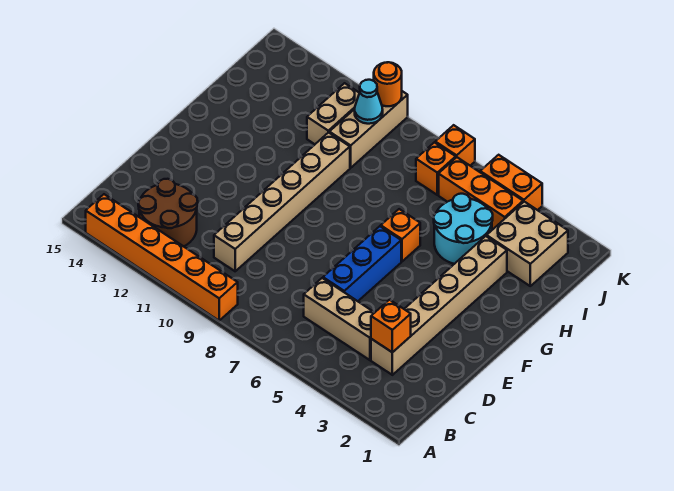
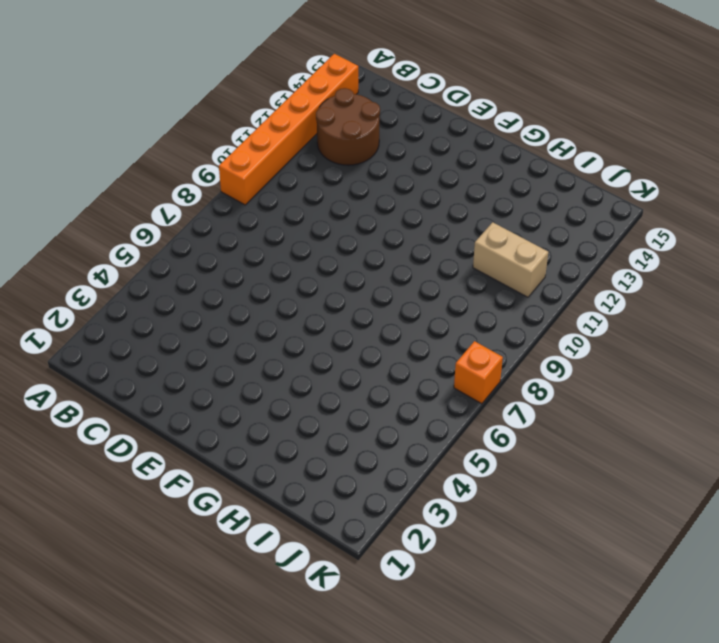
none -> tan brick C3:H3 level 1
none -> tan brick C4:C6 level 1
none -> tan brick C10:H10 level 1

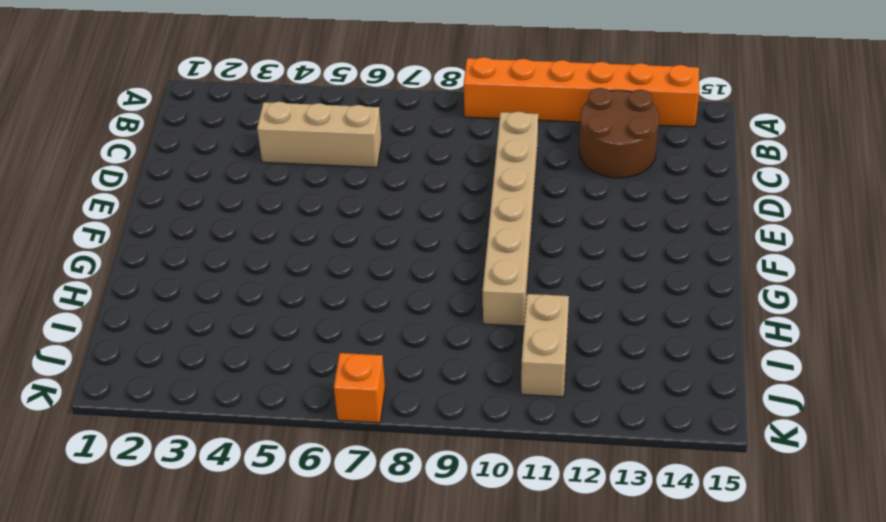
none -> tan brick C3:H3 level 1
none -> blue brick D6:F6 level 1
none -> orange brick G6 level 1

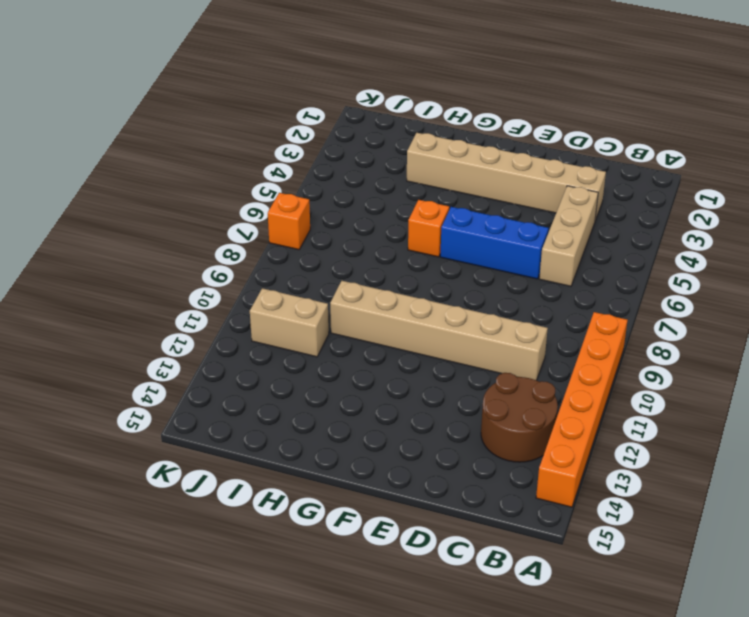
none -> cyan round brick H4:I5 level 1
none -> tan brick I2:J3 level 1
none -> tan brick I10:K10 level 1

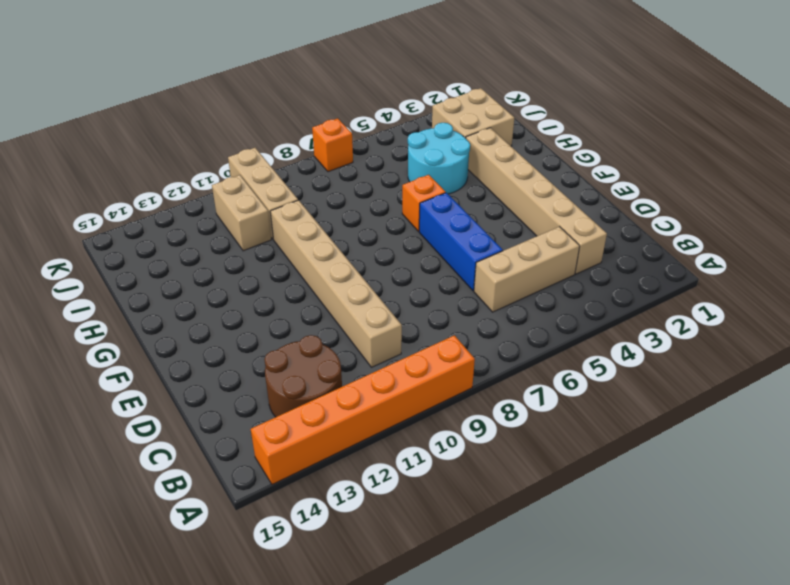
none -> orange brick J4:J6 level 1
none -> orange brick J7 level 1
none -> orange brick K4:K5 level 1

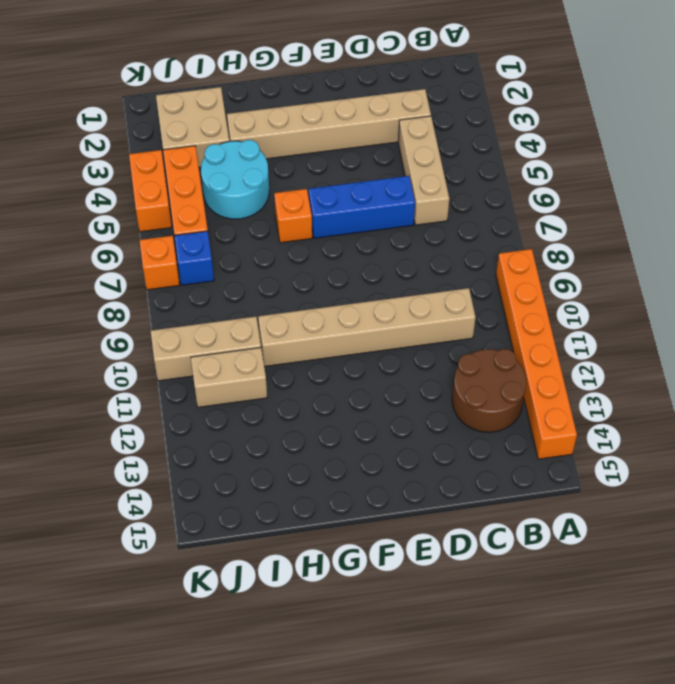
blue brick J7 level 1 -> orange brick J7 level 1
none -> orange brick C3 level 2
none -> cyan cone J10 level 2
none -> orange round brick K10 level 2

